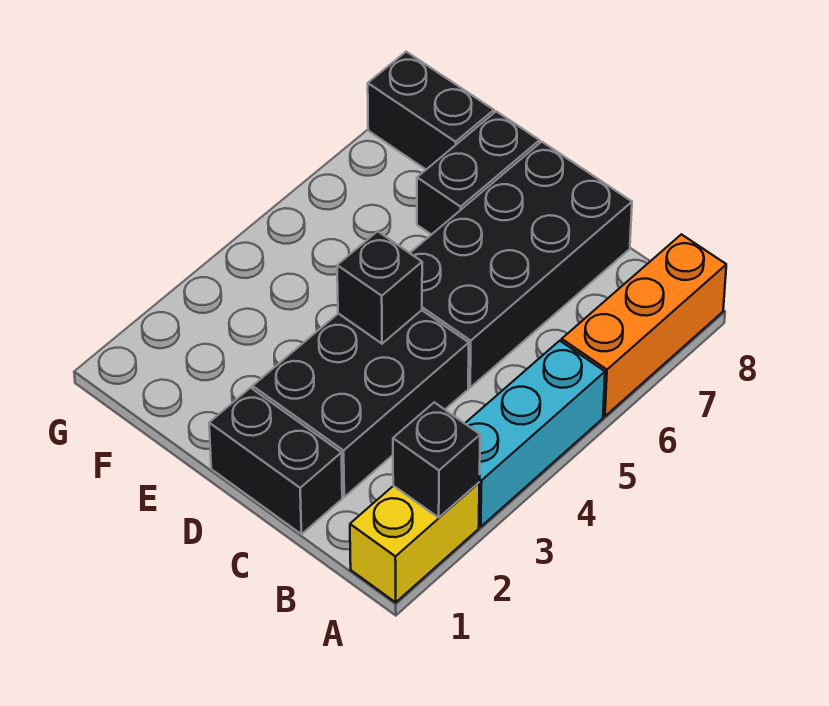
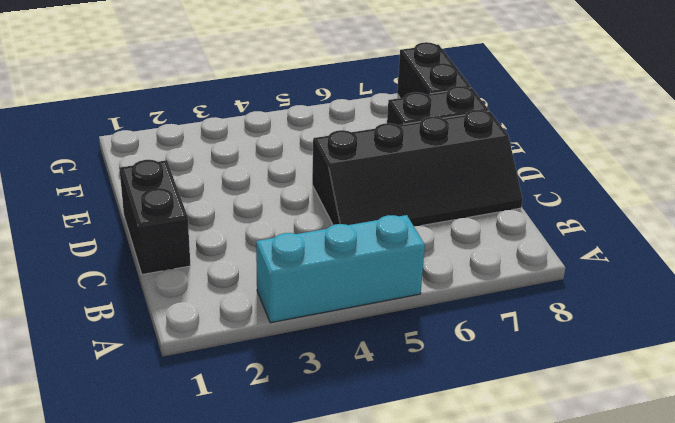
black slope C5:D8 level 1 top D -> black brick C5:D8 level 1
none -> yellow brick A1:A2 level 1
none -> orange brick A6:A8 level 1

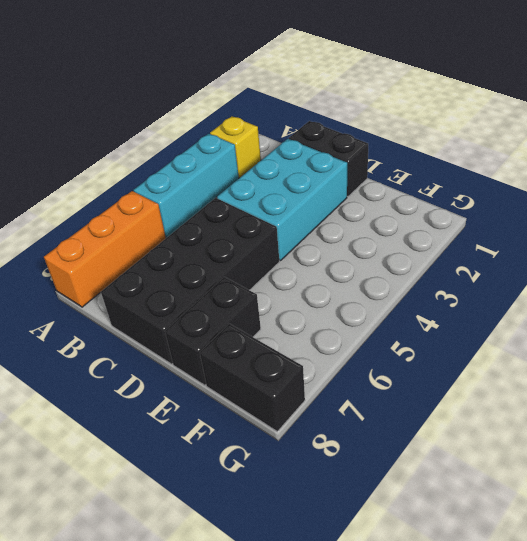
yellow brick A2 level 1 -> yellow brick A1:A2 level 1
cyan brick C2:D4 level 1 -> black brick C2:D4 level 1
none -> black brick A2 level 2
none -> black brick D4 level 2

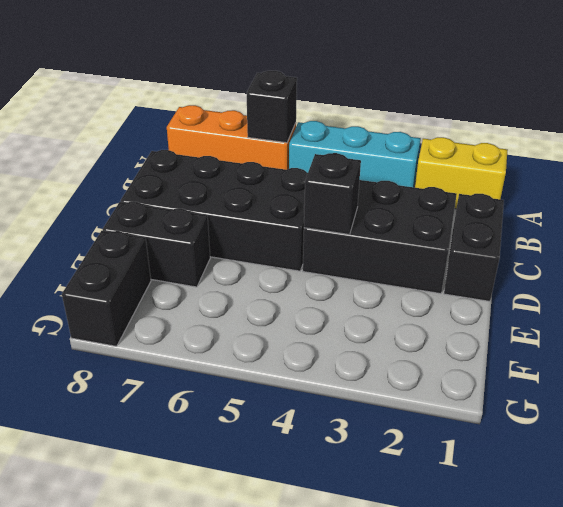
black brick A6 level 2 -> black brick A2 level 2

